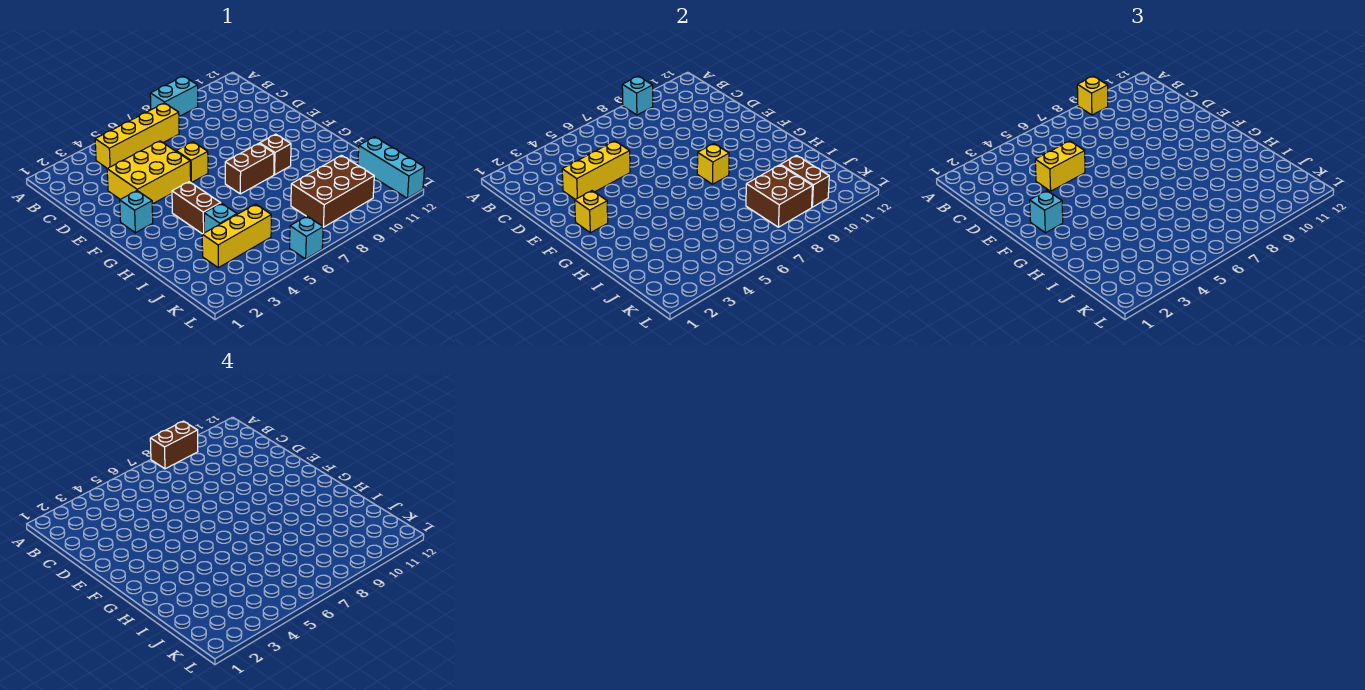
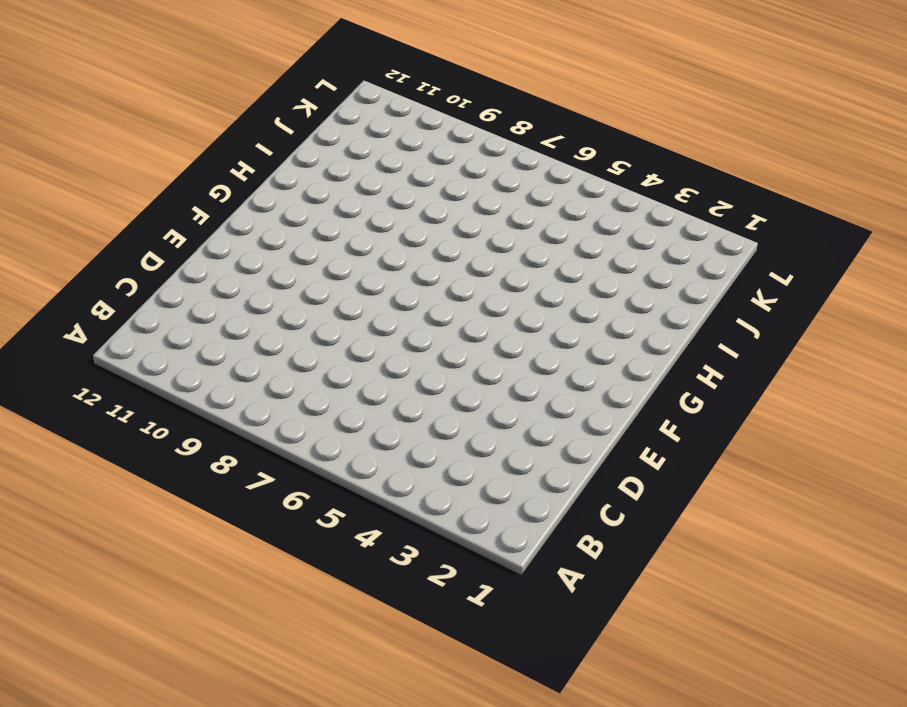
none -> cyan brick A8:A9 level 1
none -> yellow brick B4:B7 level 1
none -> yellow brick D3:E5 level 1

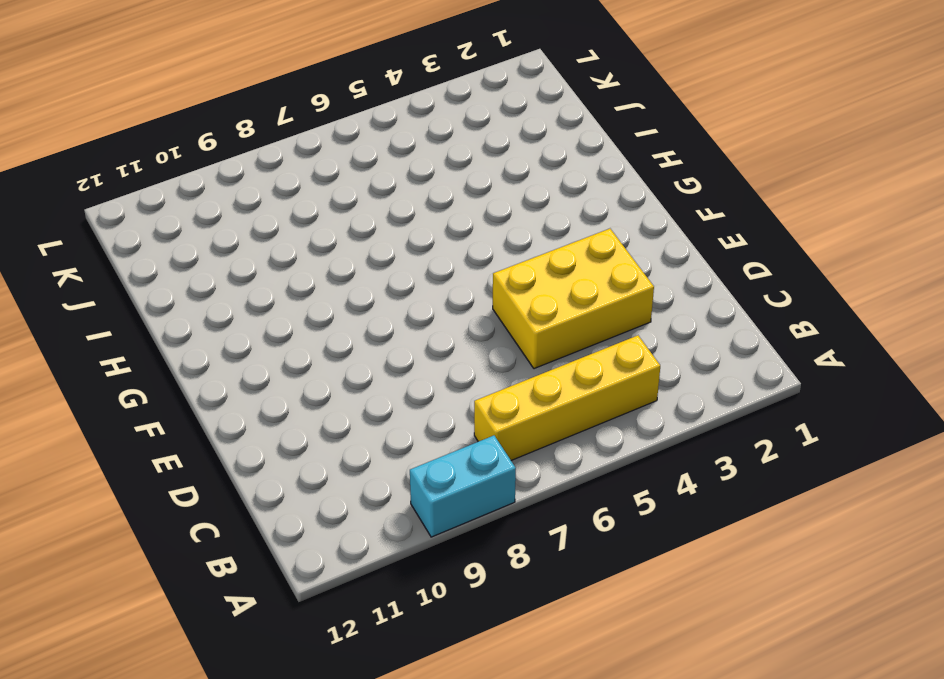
none -> yellow brick E6 level 1
none -> cyan brick F2 level 1
none -> brown brick G4:H4 level 1

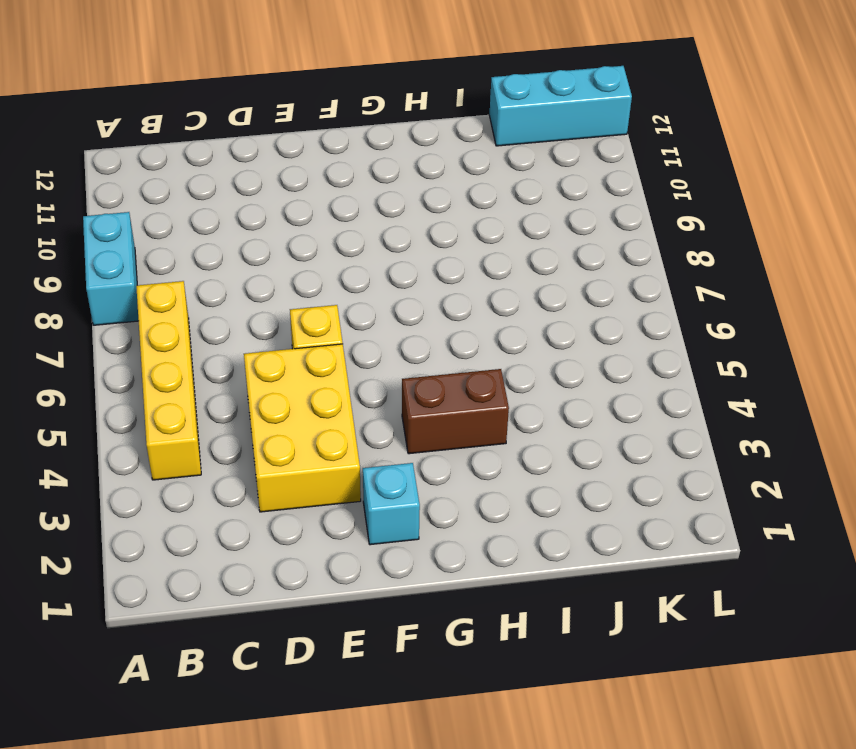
none -> brown brick G7:G8 level 1
none -> brown brick G9 level 1
none -> cyan brick I4 level 1

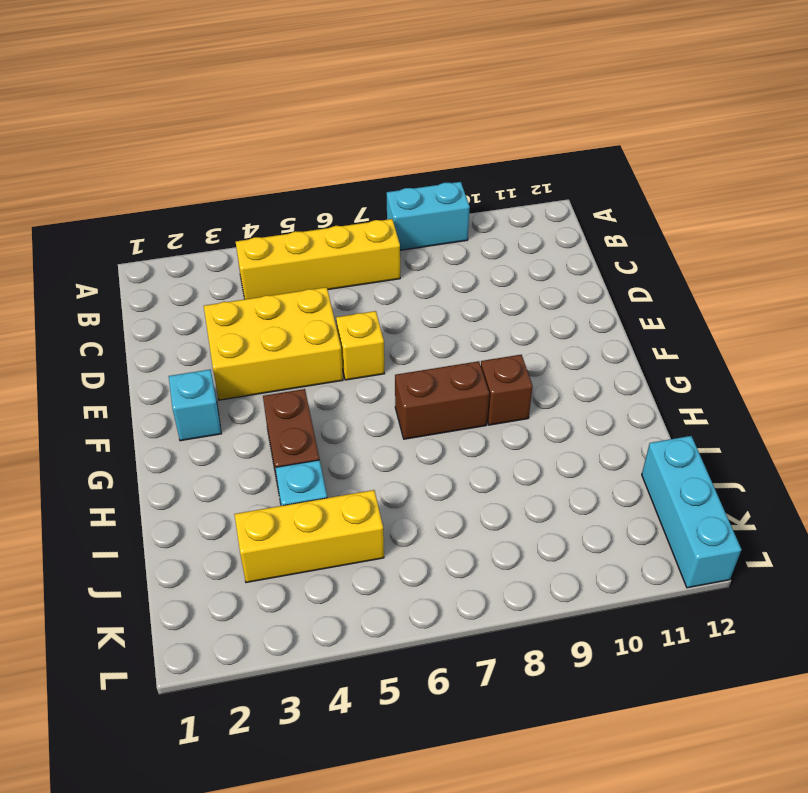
none -> brown brick J8:K10 level 1
none -> cyan brick L6 level 1
none -> cyan brick A9 level 2

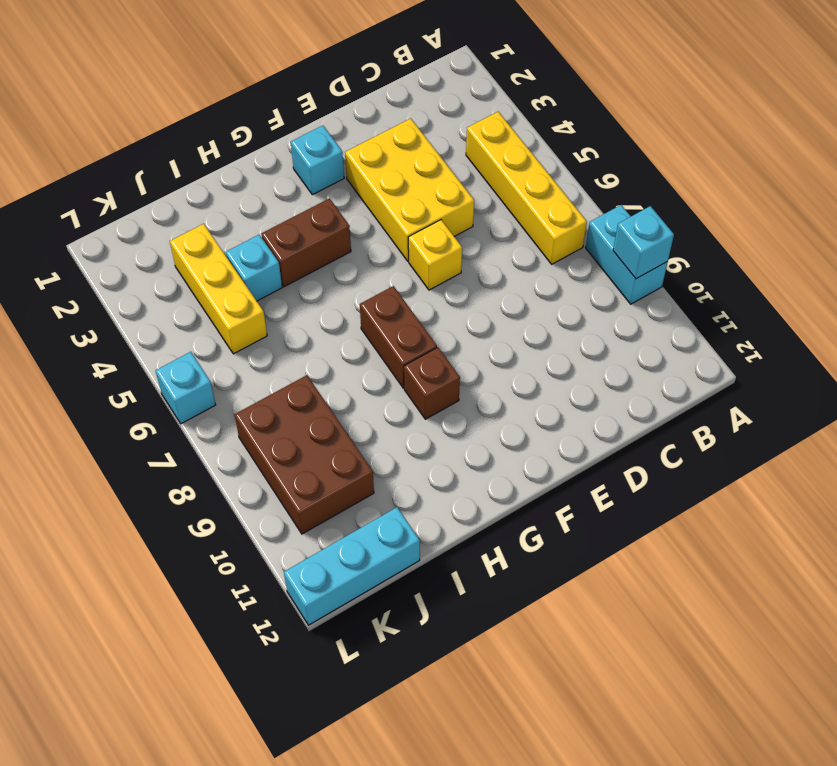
none -> yellow brick D3:D5 level 2
none -> yellow brick F2 level 2
none -> yellow brick G8 level 2

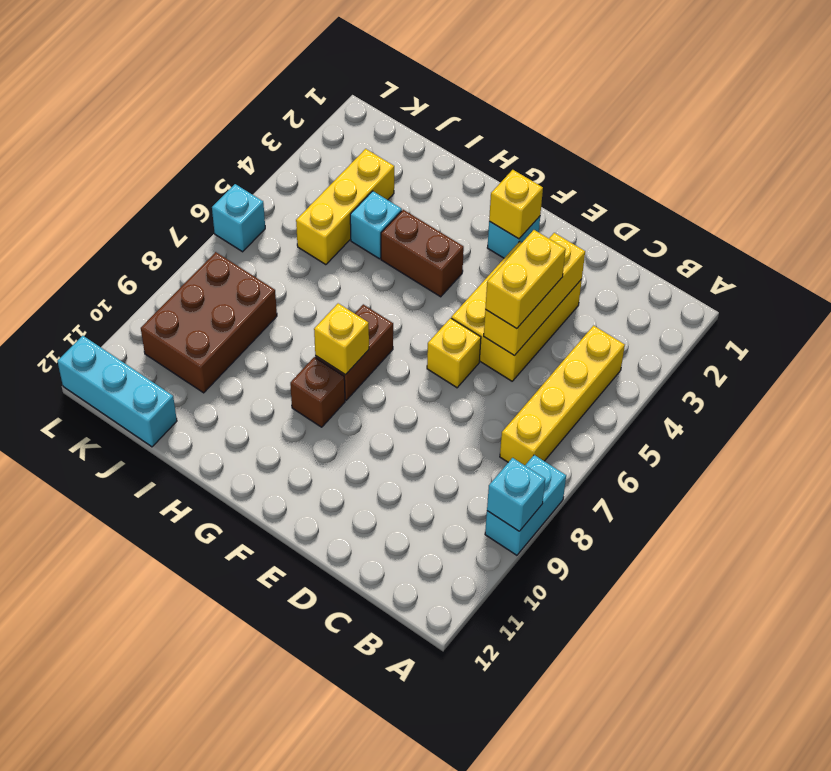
none -> brown brick J8:K9 level 2
none -> brown brick J10:K10 level 2
none -> yellow brick A9 level 3

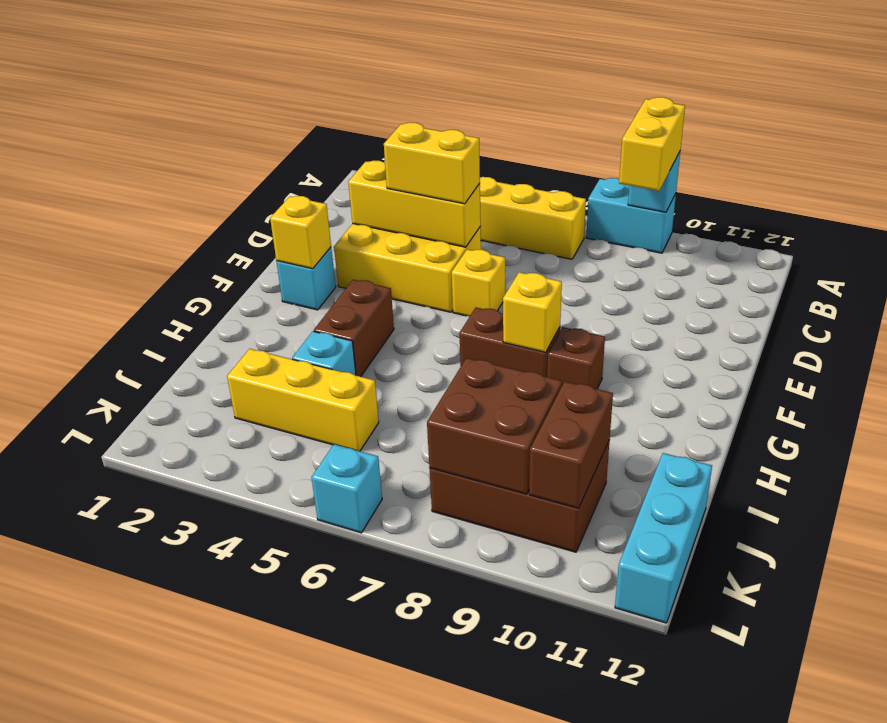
yellow brick A9:B9 level 3 -> yellow brick A9 level 3
none -> cyan brick F2 level 3
none -> brown brick A8:A9 level 4

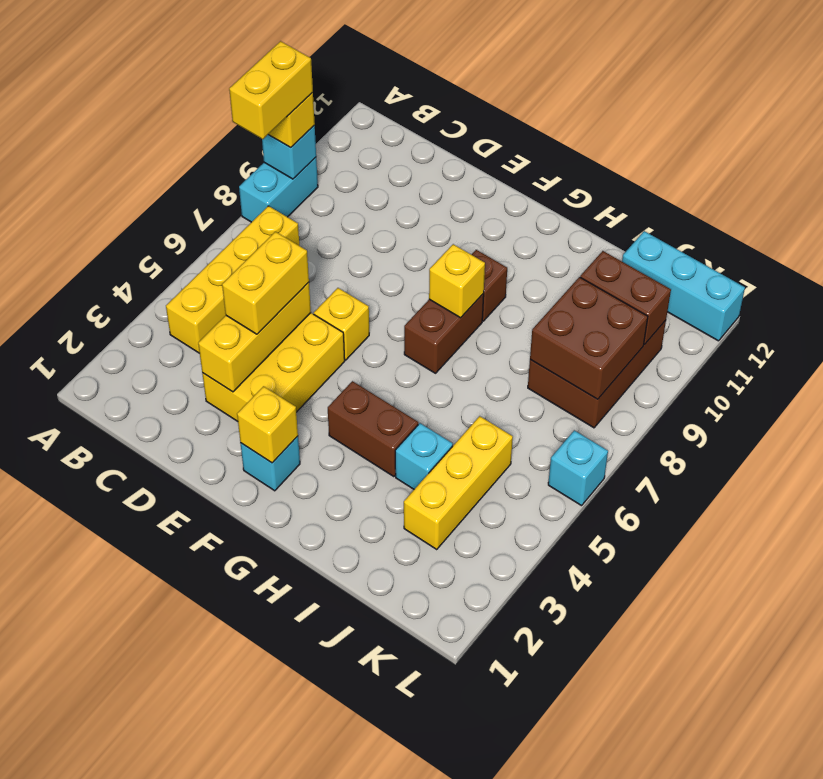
yellow brick A8:A9 level 4 -> brown brick A8:A9 level 4
none -> cyan brick F2 level 3

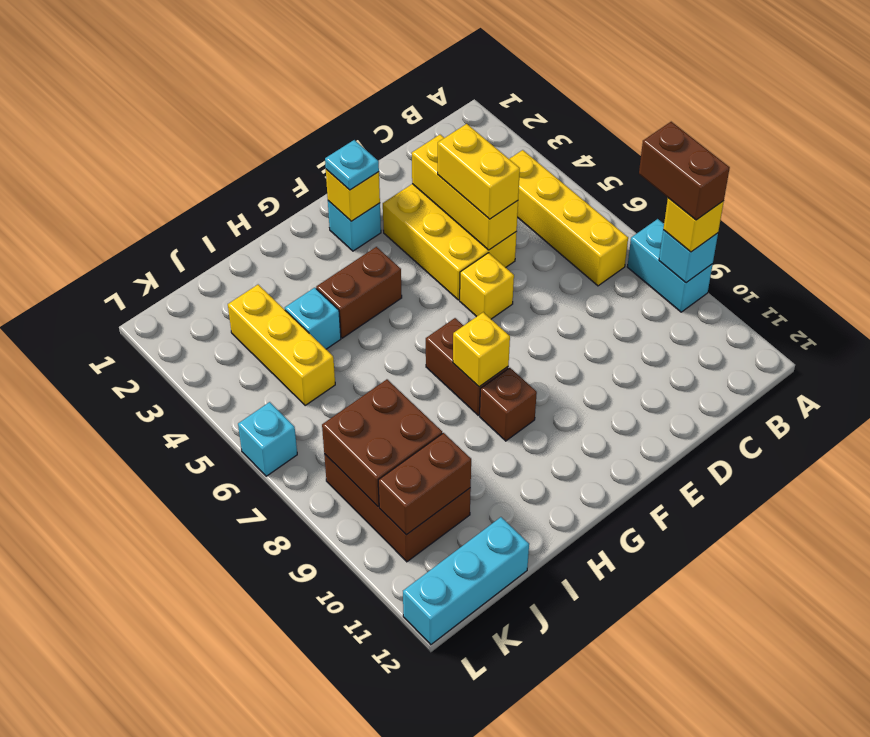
cyan plate F2 level 3 -> cyan brick F2 level 3

